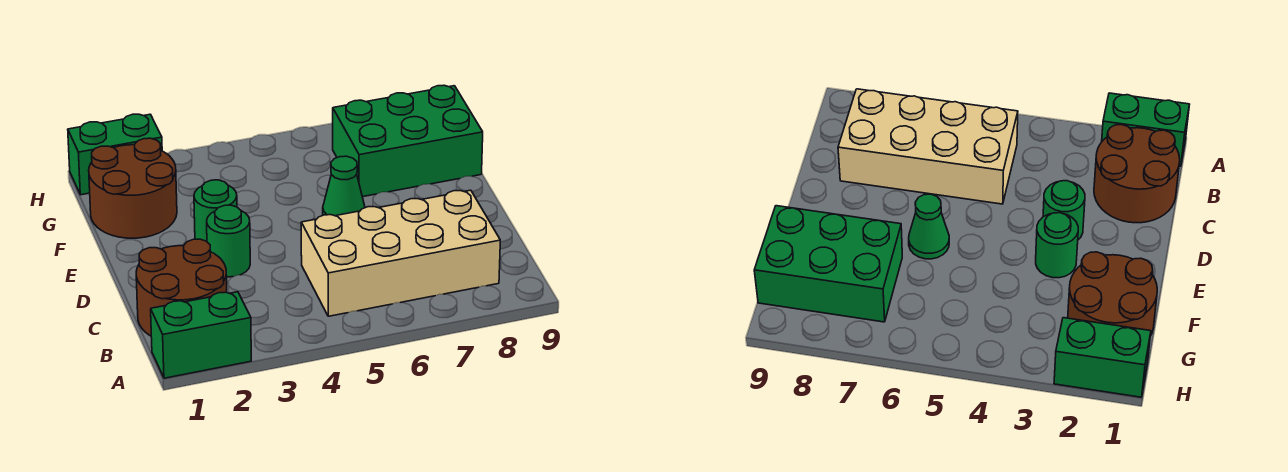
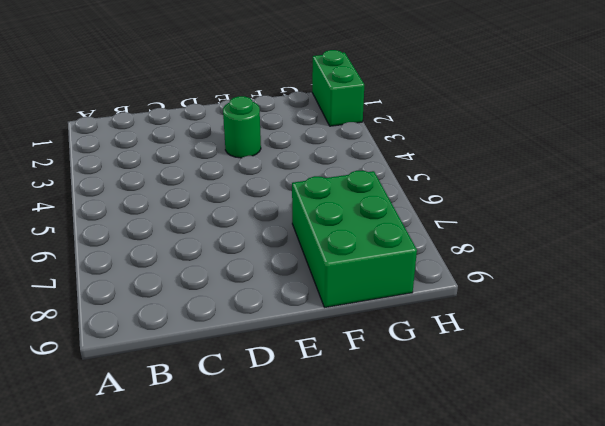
none -> green brick A1:A2 level 1
none -> brown round brick B1:C2 level 1

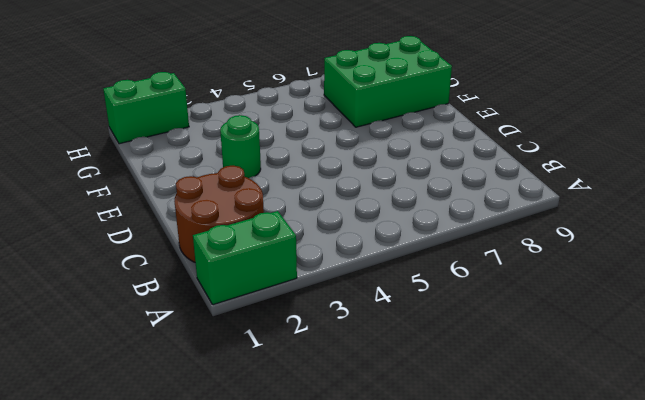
none -> tan brick B5:C8 level 1
none -> green round brick D3 level 1

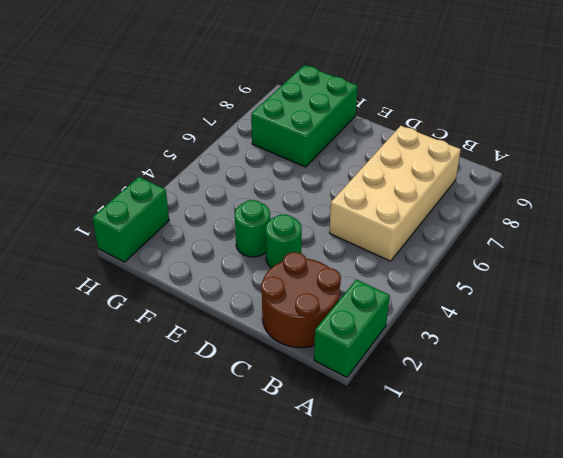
none -> green cone E6 level 1
none -> brown round brick F1:G2 level 1

